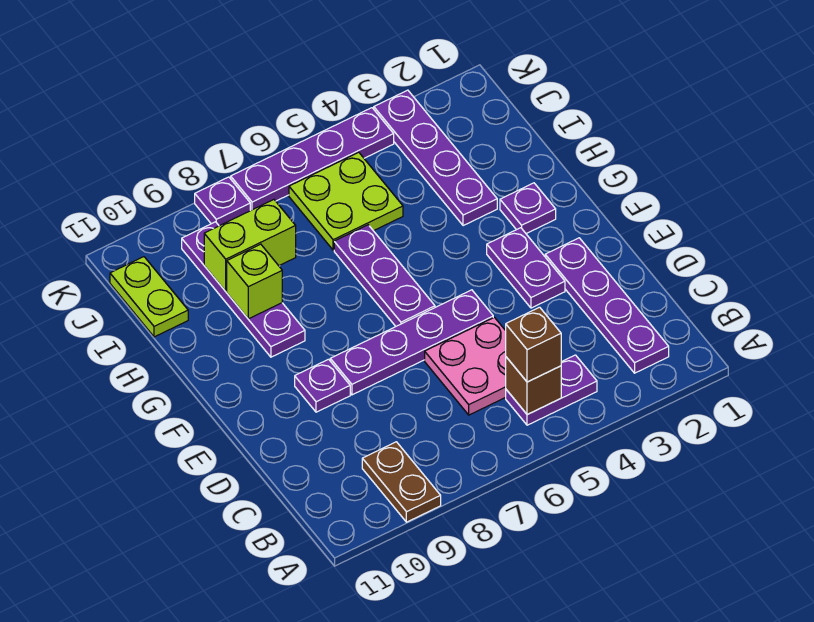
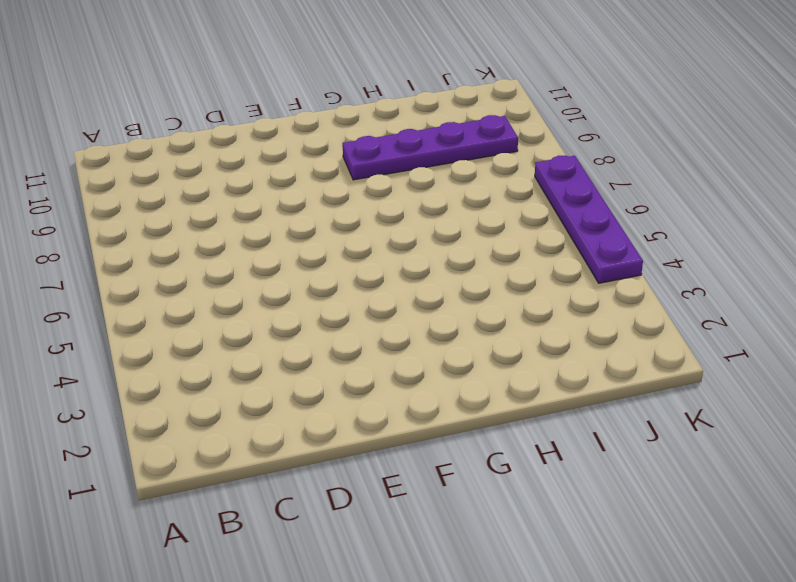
none -> brown plate A9:B9 level 1
none -> purple plate B2:E2 level 1
none -> purple plate B4:B5 level 1

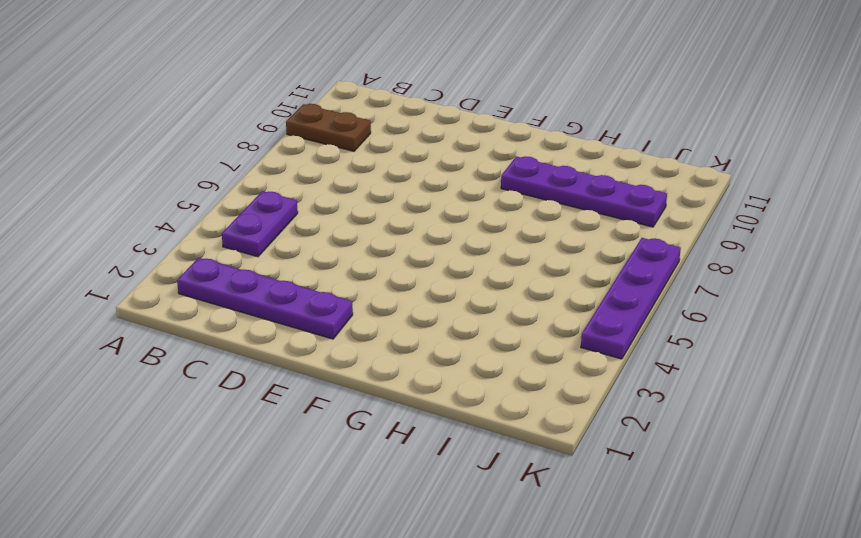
none -> pink plate C5:D6 level 1
none -> purple plate E3:F3 level 1
none -> purple plate E5:E8 level 1

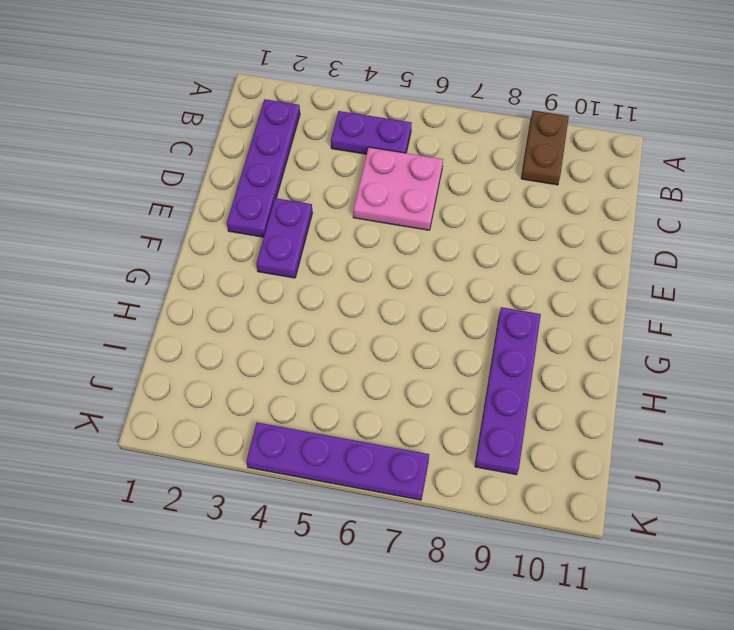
none -> purple plate E5:E8 level 1
none -> purple plate E9 level 1
none -> purple plate F6:H6 level 1

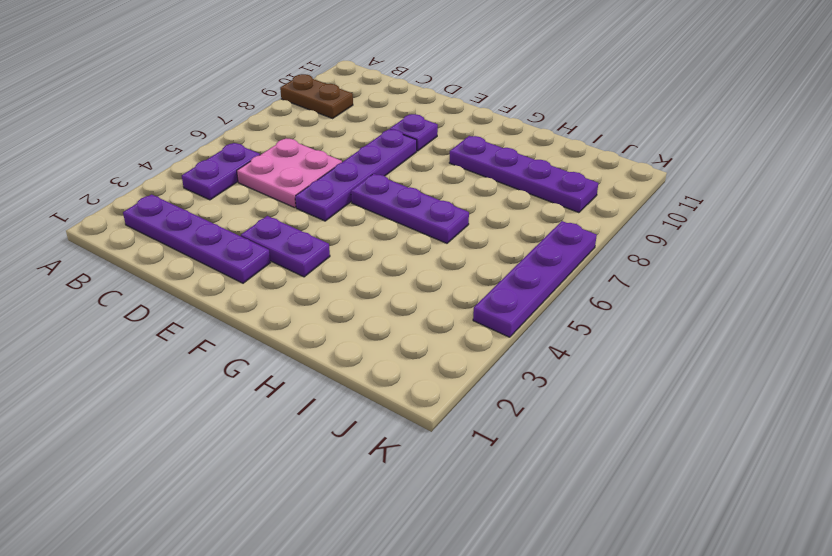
none -> purple plate G2 level 1
none -> purple plate H3:K3 level 1
none -> lime plate I5:J6 level 1

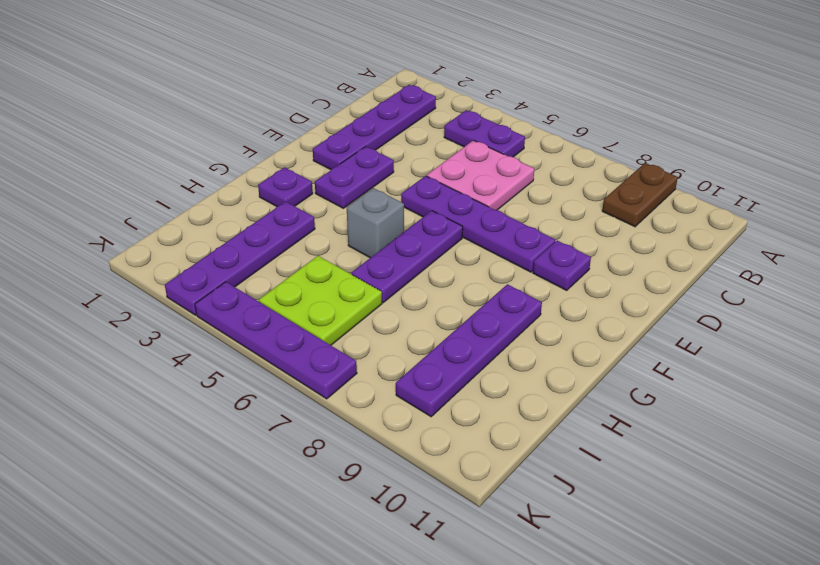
grey brick G5 level 1 -> none
none -> lime plate I11:J11 level 1
none -> purple plate K8 level 1
none -> brown brick B5 level 2

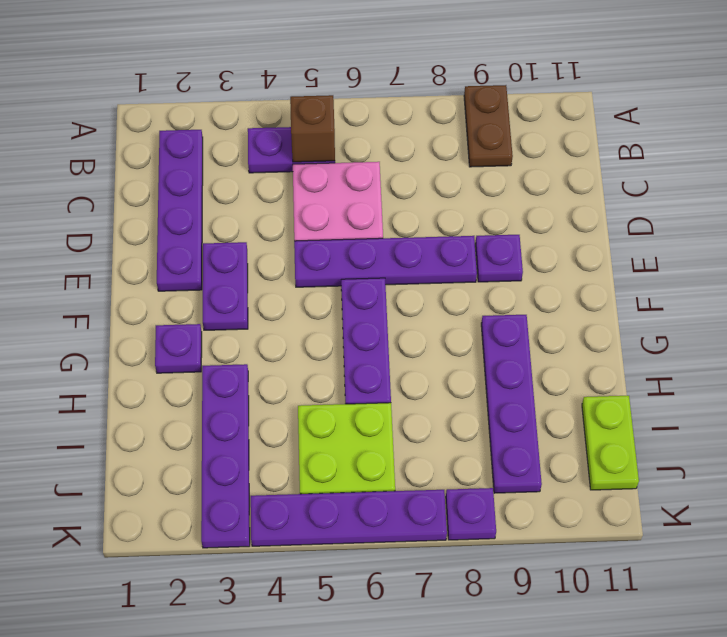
none -> lime brick H9 level 2
none -> lime brick I8:I9 level 2
none -> brown brick B5 level 3

